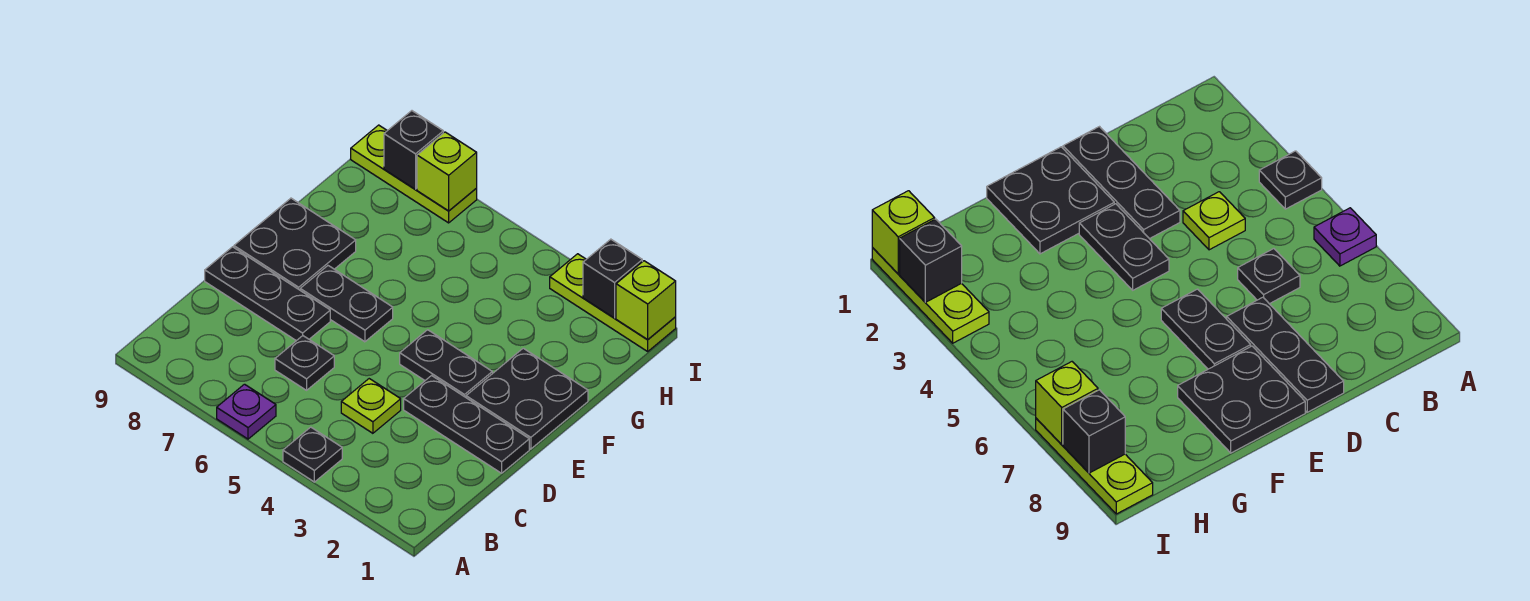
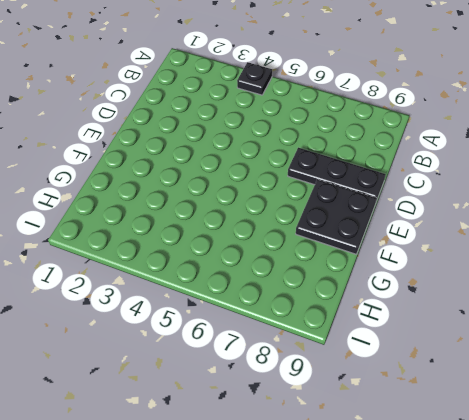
none -> purple plate A6 level 1
none -> lime plate C4 level 1
none -> black plate C6 level 1

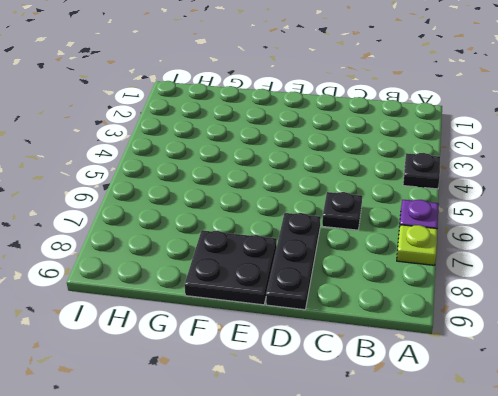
lime plate A7 level 1 -> lime plate C4 level 1
none -> black plate D1:D3 level 1
none -> black plate E1:F2 level 1
none -> black plate E3:E4 level 1

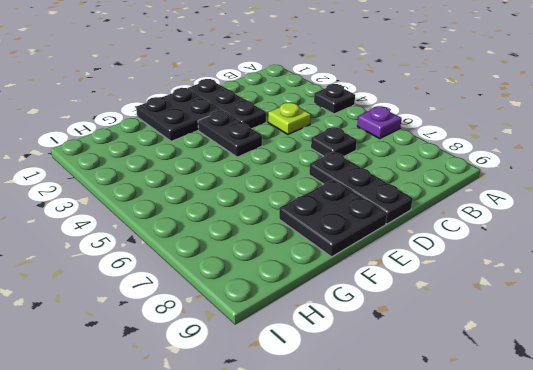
none -> black plate E6:E7 level 1
none -> lime plate I1:I3 level 1
none -> lime plate I7:I9 level 1

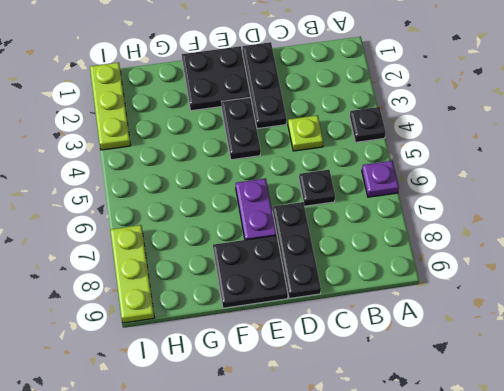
purple plate E6:E7 level 1 -> black plate E6:E7 level 1
none -> lime brick I1 level 2
none -> black brick I2 level 2
none -> lime brick I7 level 2

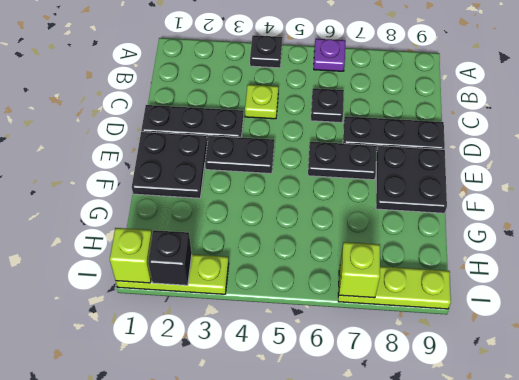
none -> black brick I8 level 2

